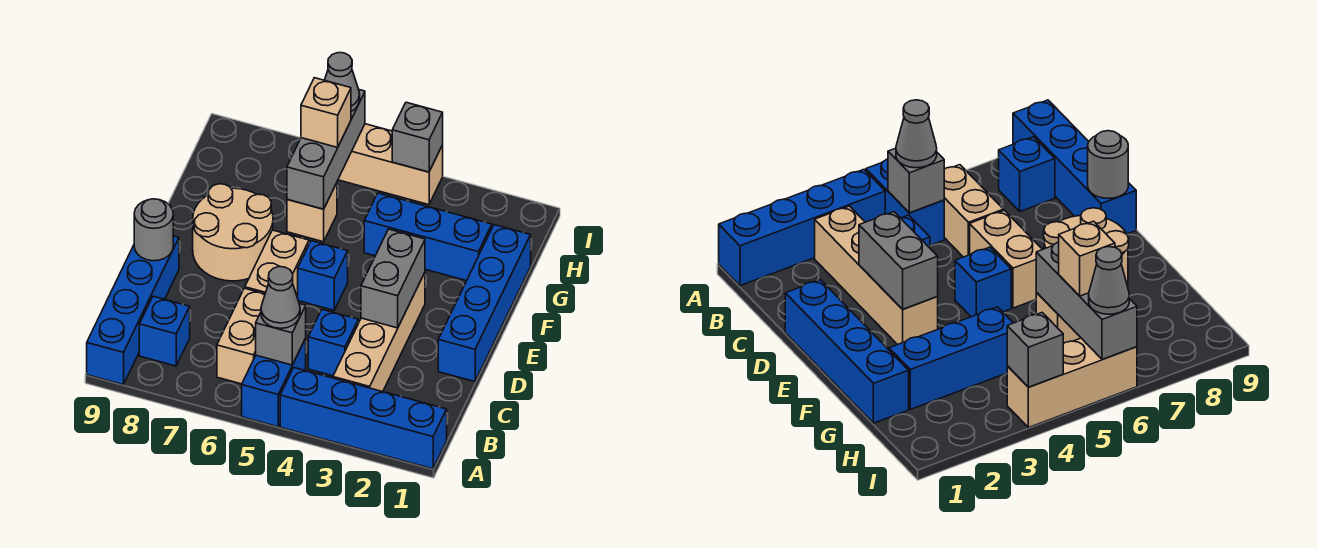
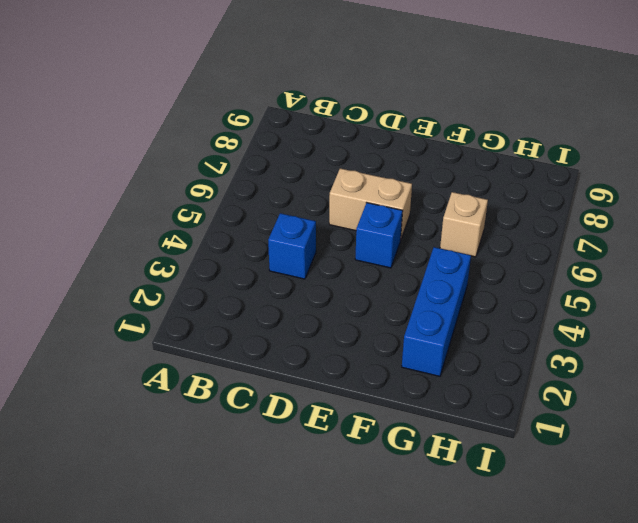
none -> blue brick A1:A4 level 1
none -> blue brick A5:B5 level 1
none -> blue brick A9:D9 level 1

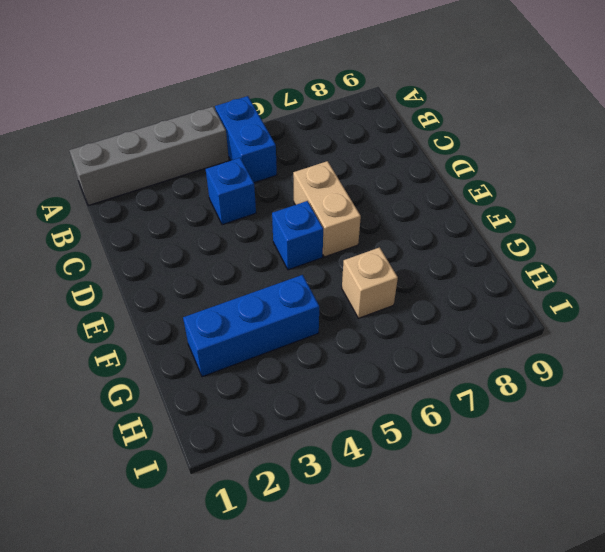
grey brick A1:A4 level 1 -> blue brick A1:A4 level 1
none -> blue brick A9:D9 level 1
none -> tan brick B3:E3 level 1
none -> tan brick B6:C6 level 1

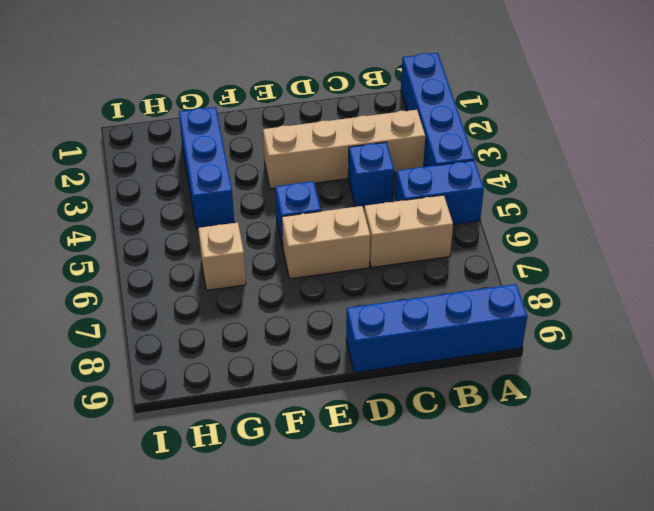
none -> blue brick B8 level 1
none -> blue brick D1:G1 level 1
none -> tan round brick E7:F8 level 1

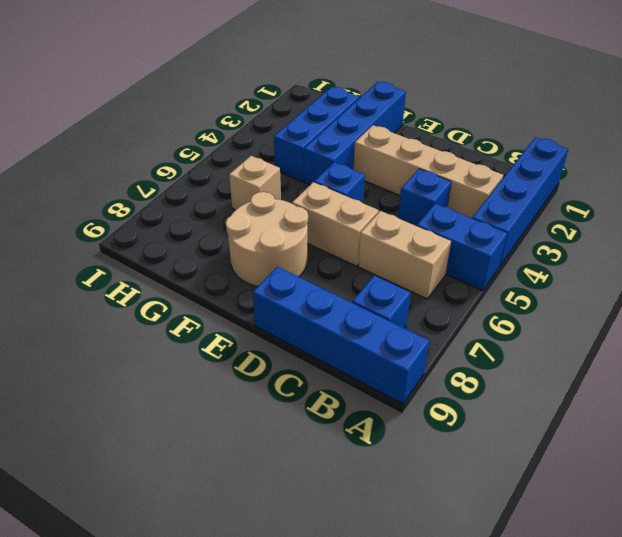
blue brick F1:F4 level 1 -> blue brick D1:G1 level 1
none -> tan brick I4:I6 level 1
none -> grey brick B5 level 2
none -> grey brick D3:E3 level 2

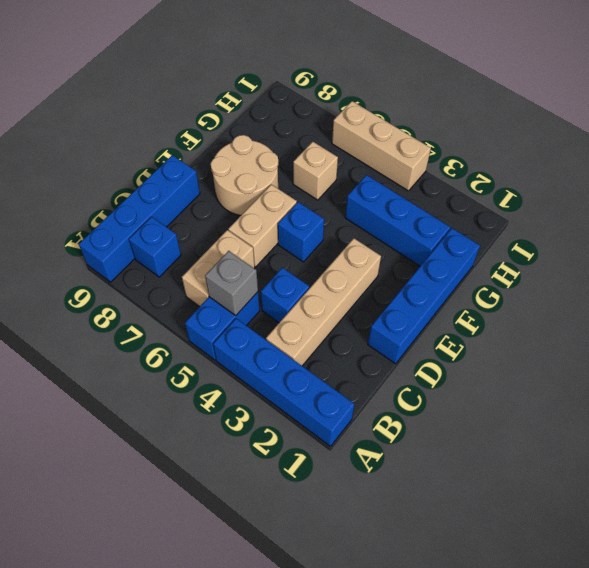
none -> grey brick D3:E3 level 2
none -> grey round brick D9 level 2
none -> grey brick G6:I6 level 2

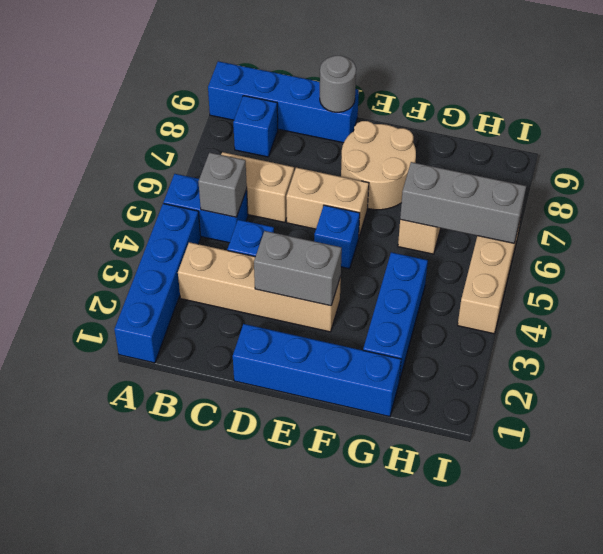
none -> grey brick I4 level 2
none -> grey cone B5 level 3
none -> tan brick H6 level 3

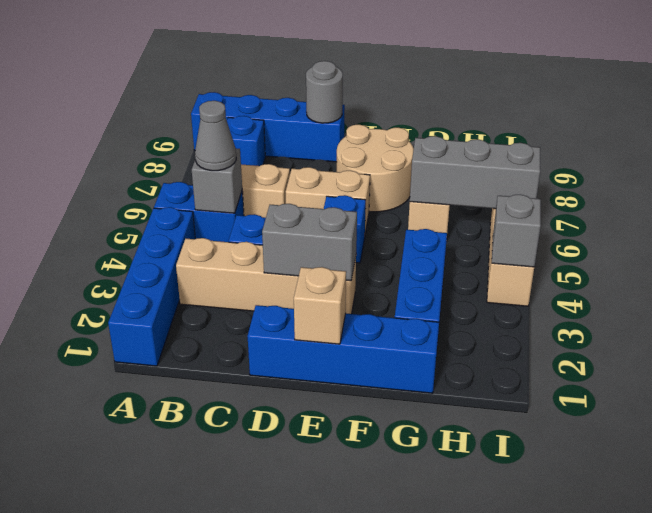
tan brick E1 level 2 -> tan brick H6 level 3
none -> grey cone I6 level 3

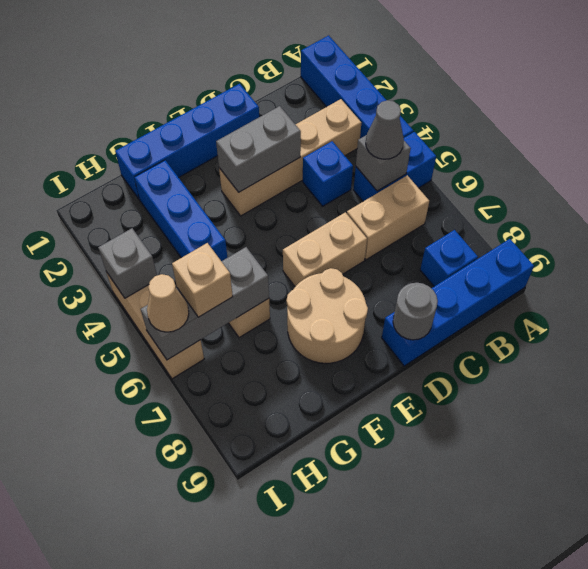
tan cone I6 level 3 -> grey cone I6 level 3
none -> blue brick E5 level 1

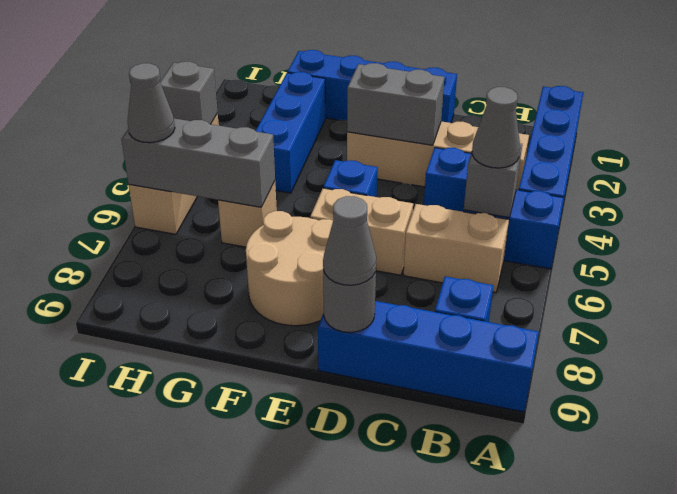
grey cone D9 level 3 -> none
none -> tan brick H6 level 3

